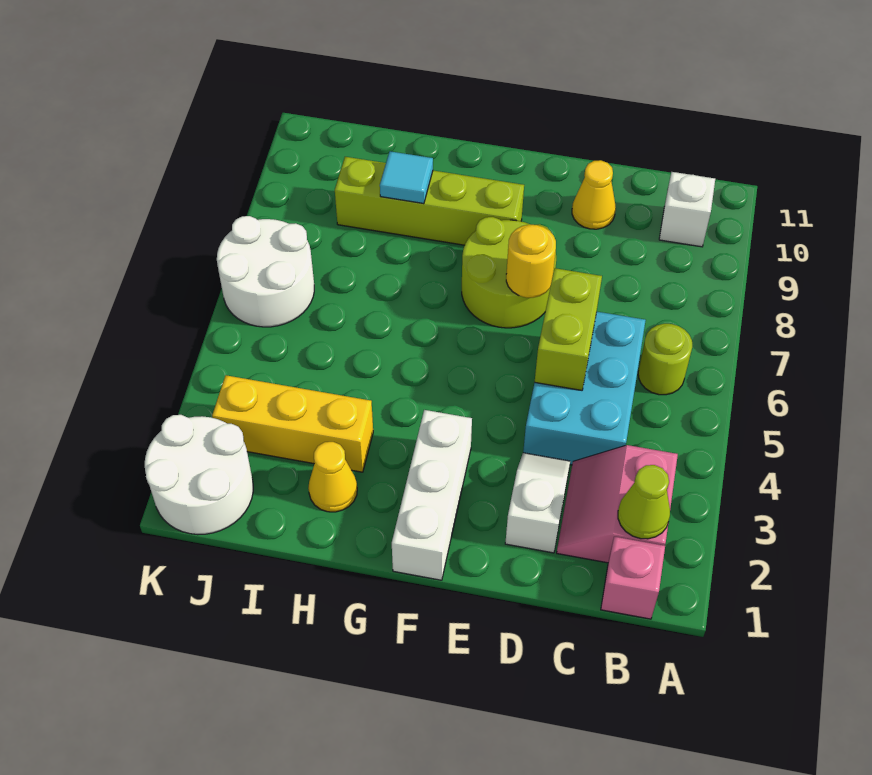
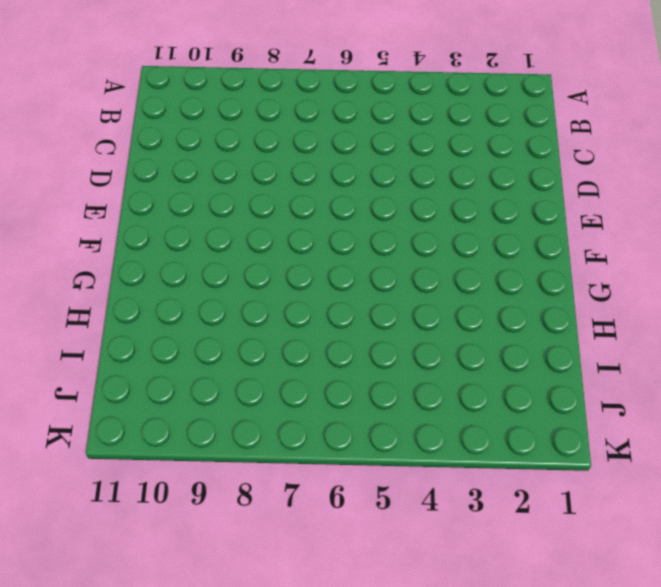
none -> pink brick B1 level 1
none -> pink slope B2:C3 level 1 top B
none -> lime round brick B6 level 1

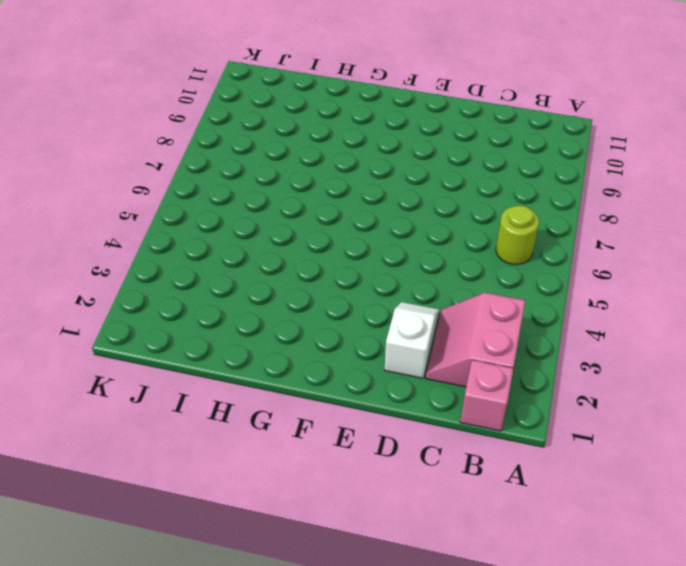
none -> white brick B10 level 1
none -> cyan brick C4:D6 level 1
none -> yellow cone D10 level 1

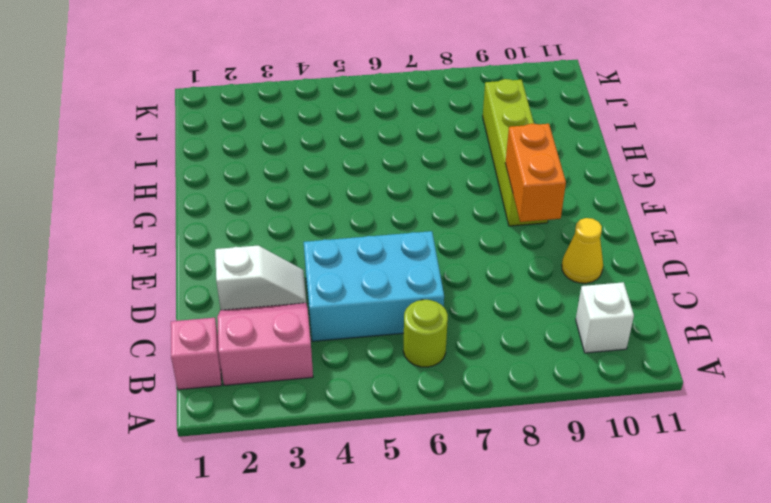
orange brick E9:F9 level 2 -> none
none -> lime round brick E7:F8 level 1
none -> white brick F1:F3 level 1
none -> yellow cone H2 level 1

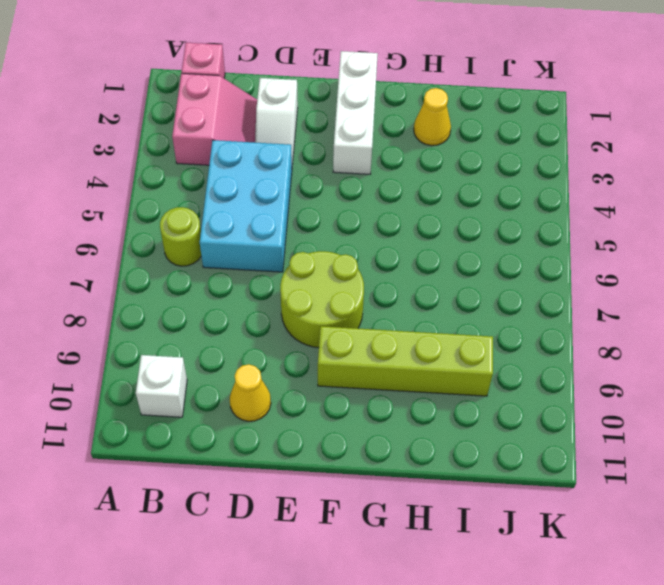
none -> yellow brick H3:J3 level 1
none -> white round brick J1:K2 level 1
none -> white round brick J6:K7 level 1

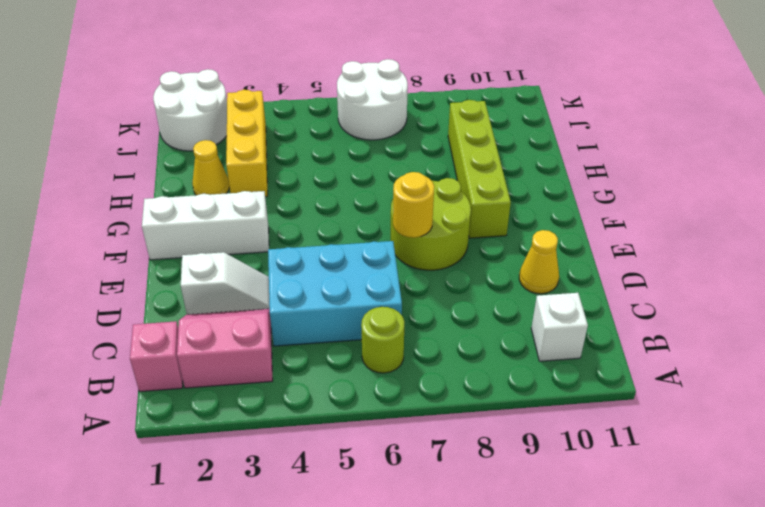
none -> lime cone B2 level 2
none -> lime brick D5:D6 level 2
none -> cyan tile H9 level 2

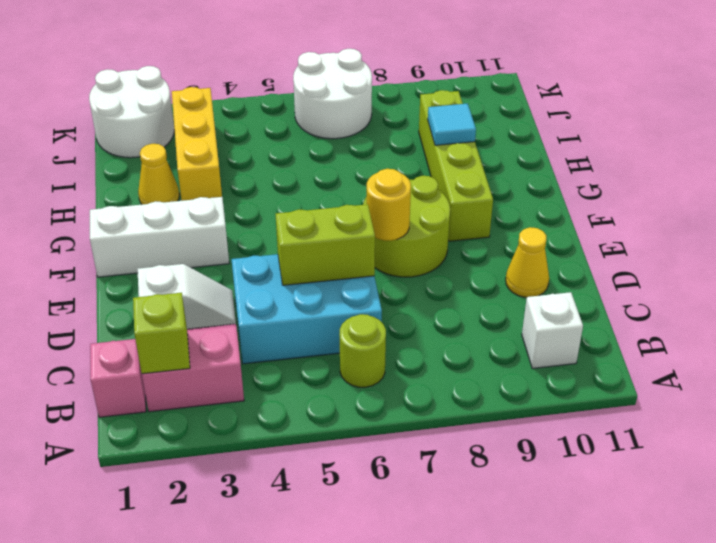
lime brick B2 level 2 -> lime cone B2 level 2

